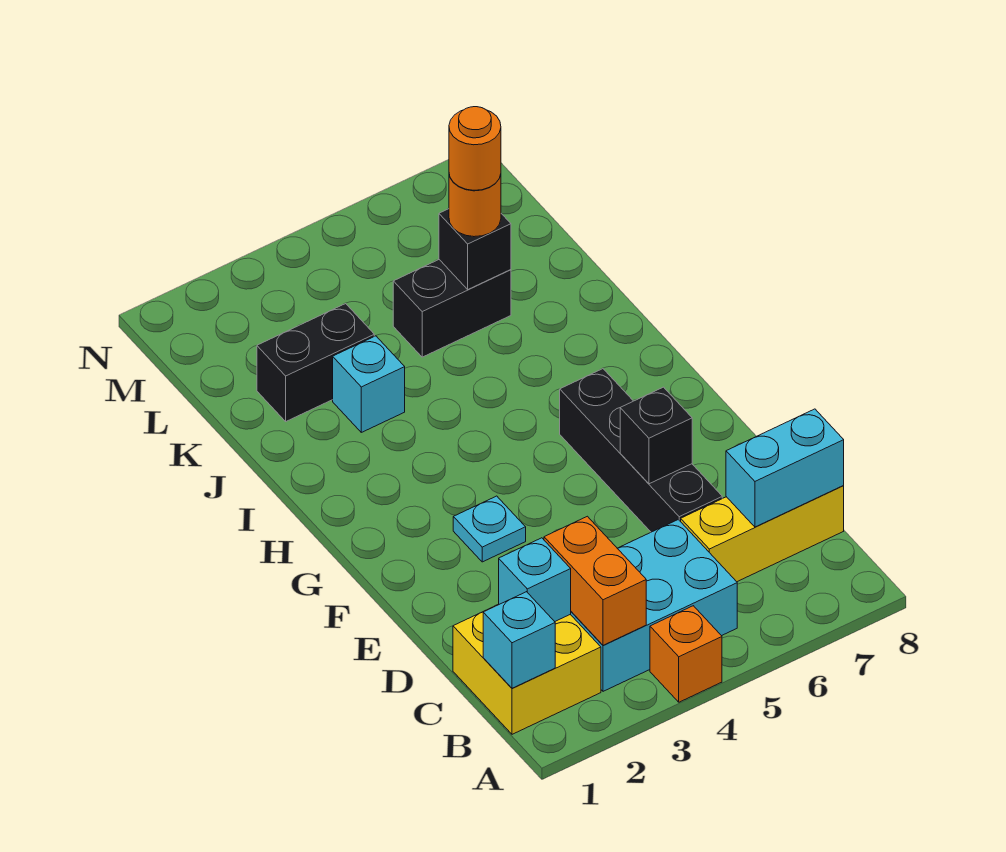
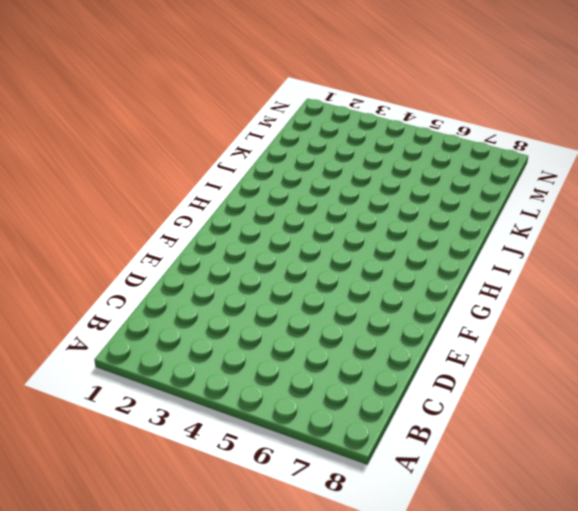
none -> orange brick A4 level 1
none -> yellow brick B1:C2 level 1
none -> cyan brick B3:C5 level 1

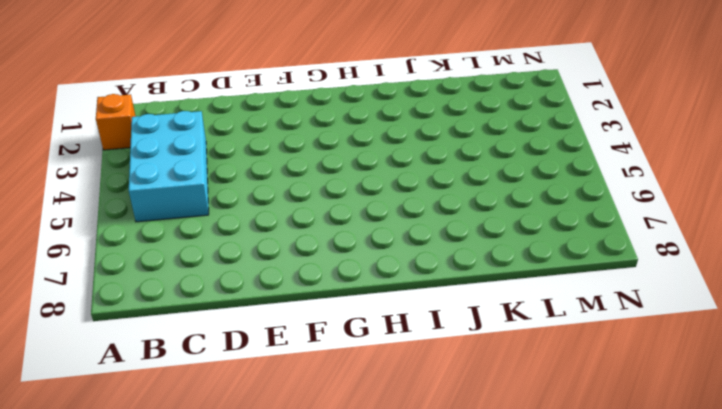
orange brick A2 level 1 -> orange brick A4 level 1
none -> yellow brick B1:C2 level 1
none -> yellow brick C6:C8 level 1
none -> black brick D6:G6 level 1

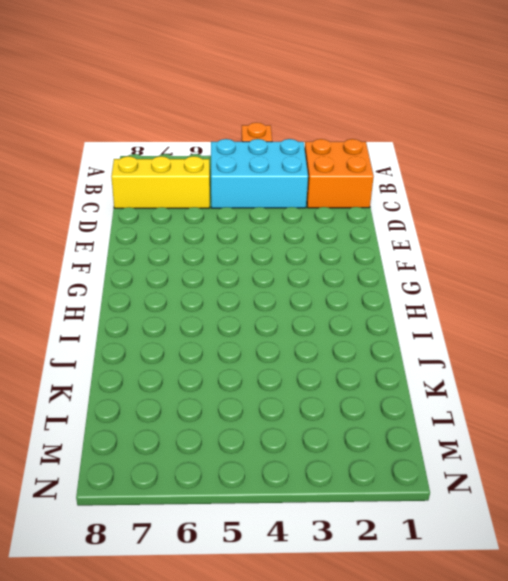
orange brick B1:C2 level 1 -> yellow brick B1:C2 level 1
none -> black brick D6:G6 level 1
none -> cyan plate F3 level 1
none -> cyan brick J3 level 1

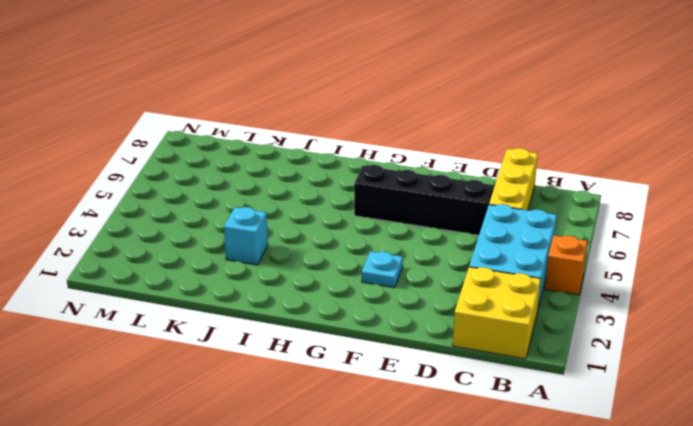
none -> black brick K2:K3 level 1
none -> black brick K5:K6 level 1
none -> cyan brick B1 level 2

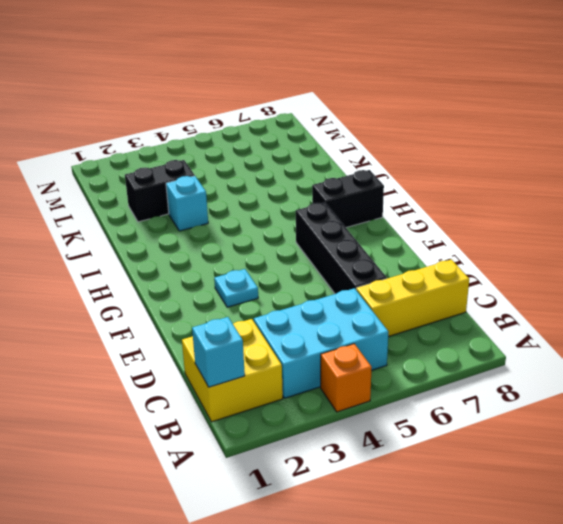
black brick H7:H8 level 1 -> black brick K5:K6 level 1
none -> orange brick B3:C3 level 2
none -> cyan brick C2 level 2
none -> cyan brick C7:C8 level 2

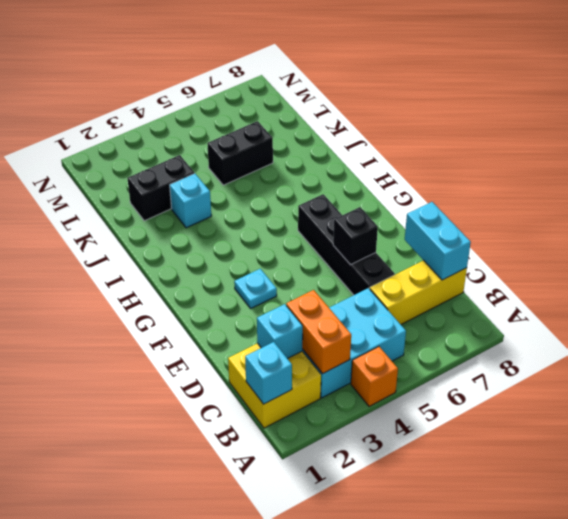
cyan brick C8:D8 level 2 -> cyan brick C7:C8 level 2
none -> black brick K6 level 2
none -> orange round brick K6 level 3
none -> orange round brick K6 level 4

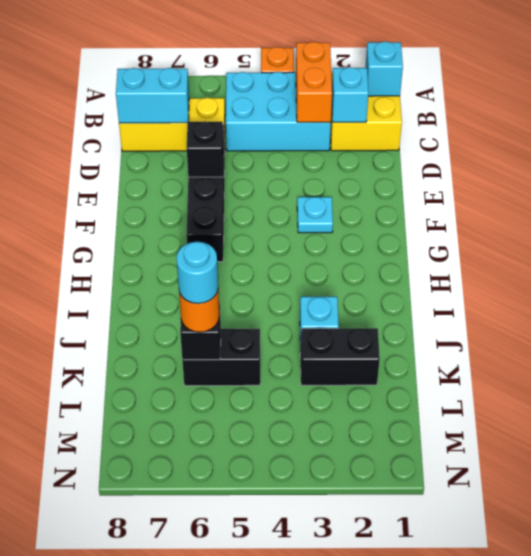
cyan round brick K6 level 4 -> orange round brick K6 level 4

